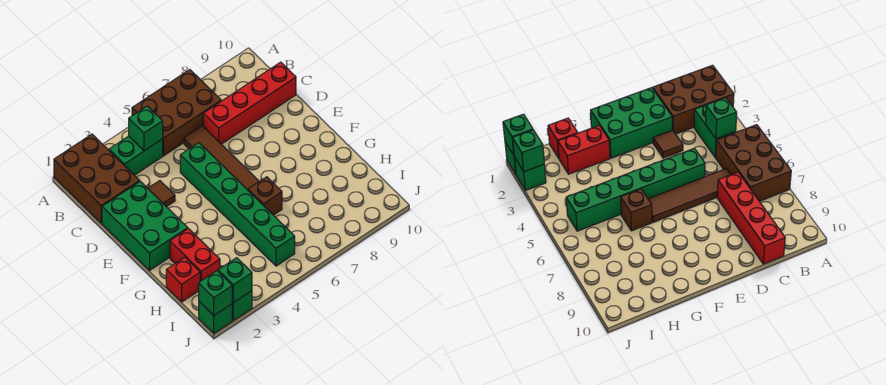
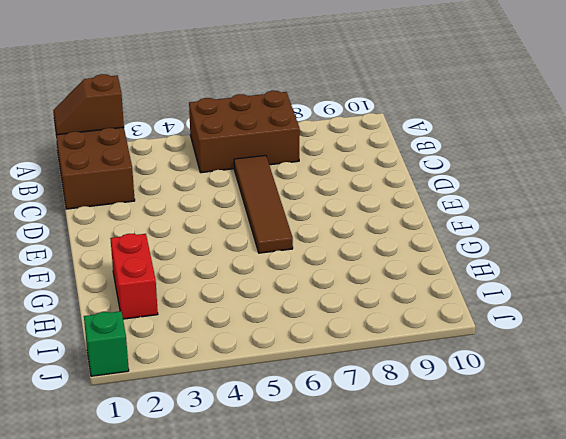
brown slope A1:A2 level 2 top 2 -> none
none -> green brick B3:B4 level 1
none -> red brick C7:C10 level 1
none -> green brick D1:F2 level 1

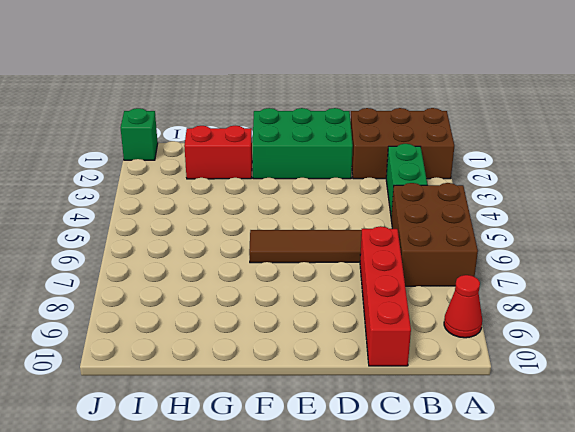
red cone A9 level 1 -> none
none -> brown tile D3 level 1
none -> green brick D5:I5 level 1
none -> brown brick G6 level 1

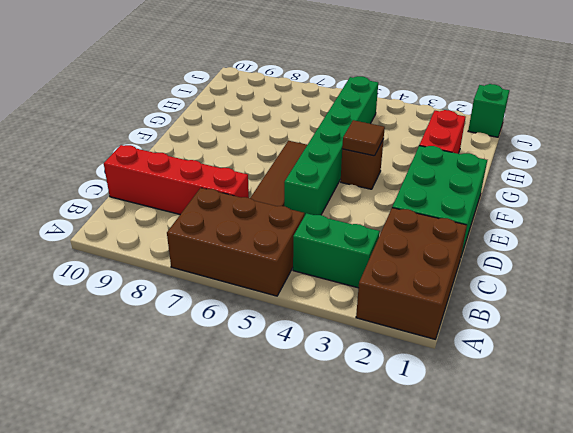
brown brick F4 level 1 -> brown brick G6 level 1
brown tile F4 level 2 -> brown tile D3 level 1
none -> red brick H1 level 1
none -> green brick J2 level 1
none -> green brick B4 level 2

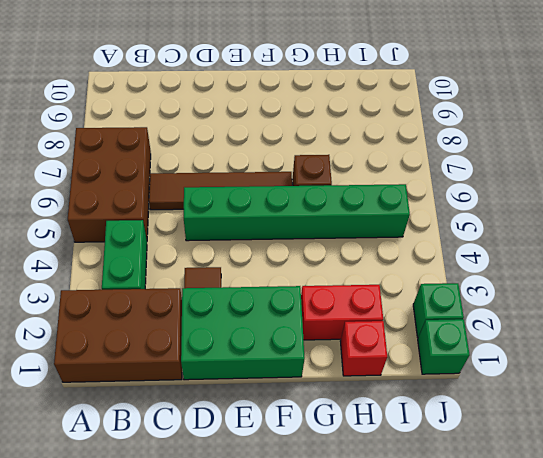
none -> red brick C7:C10 level 1
none -> green brick B4 level 2
none -> green brick J1 level 2

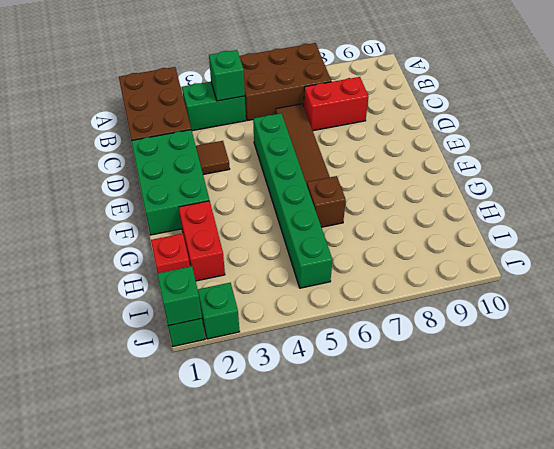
red brick C7:C8 level 1 -> red brick C7:C10 level 1
none -> green brick J2 level 2

